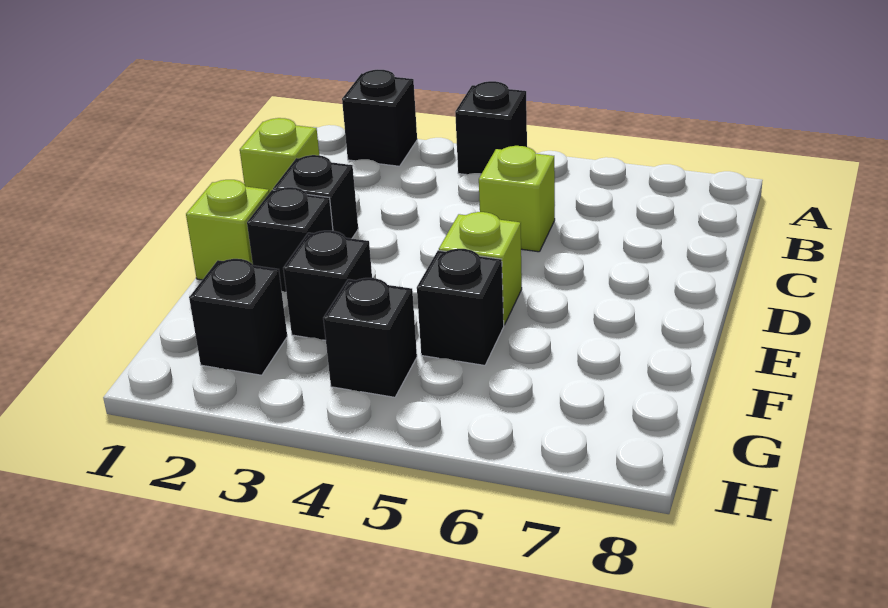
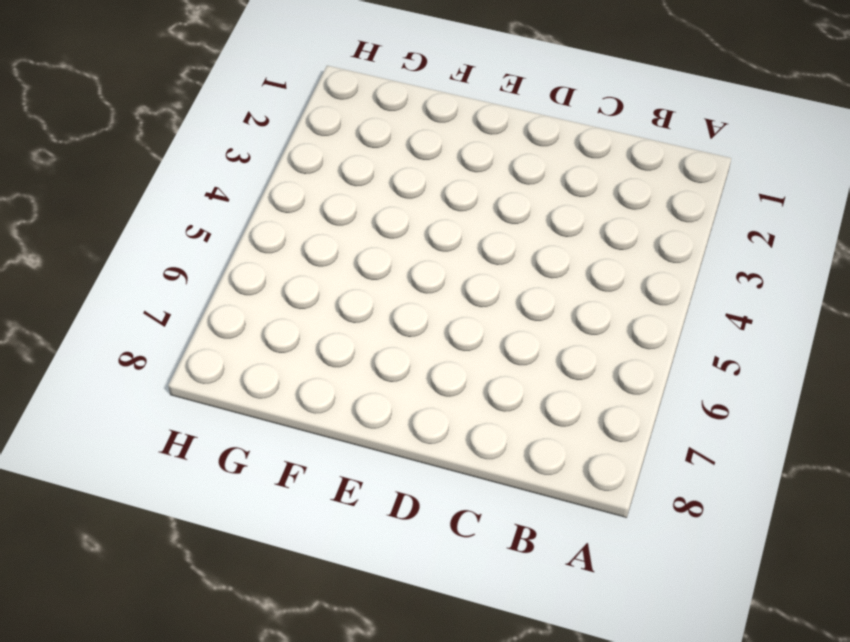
none -> black brick A2 level 1
none -> black brick A4 level 1
none -> lime brick C1 level 1

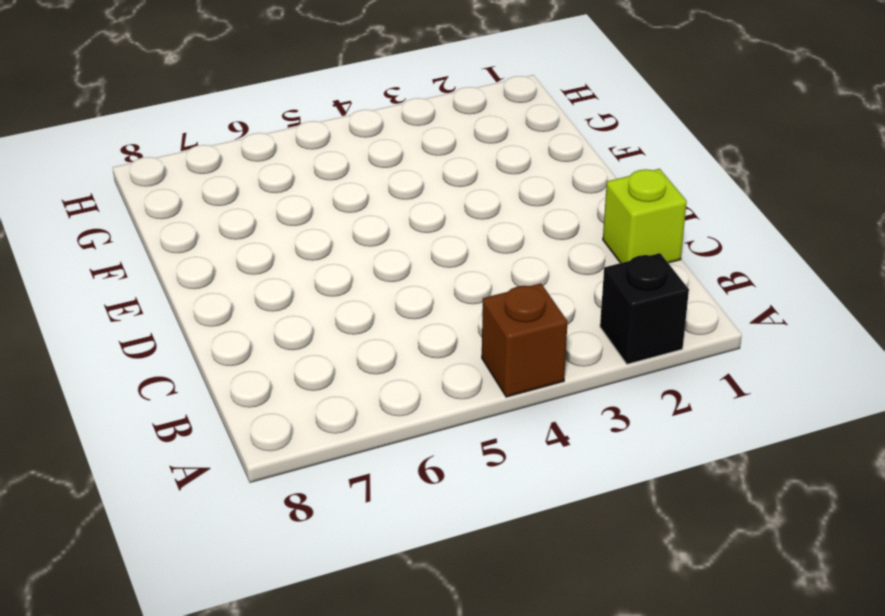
brown brick A4 level 1 -> black brick A4 level 1
none -> lime brick C5 level 1
none -> black brick D2 level 1
none -> lime brick E1 level 1

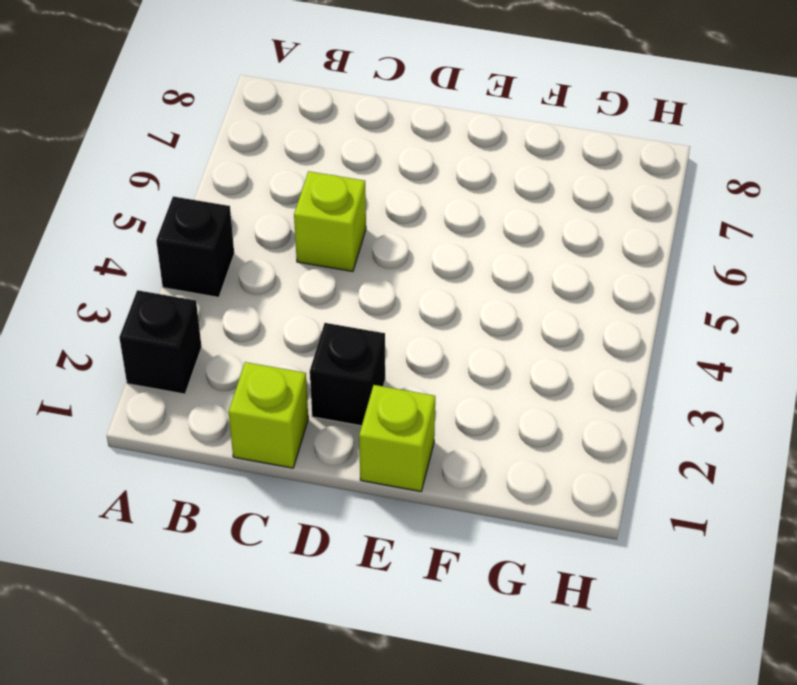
none -> black brick E2 level 1
none -> lime brick E5 level 1
none -> black brick F3 level 1

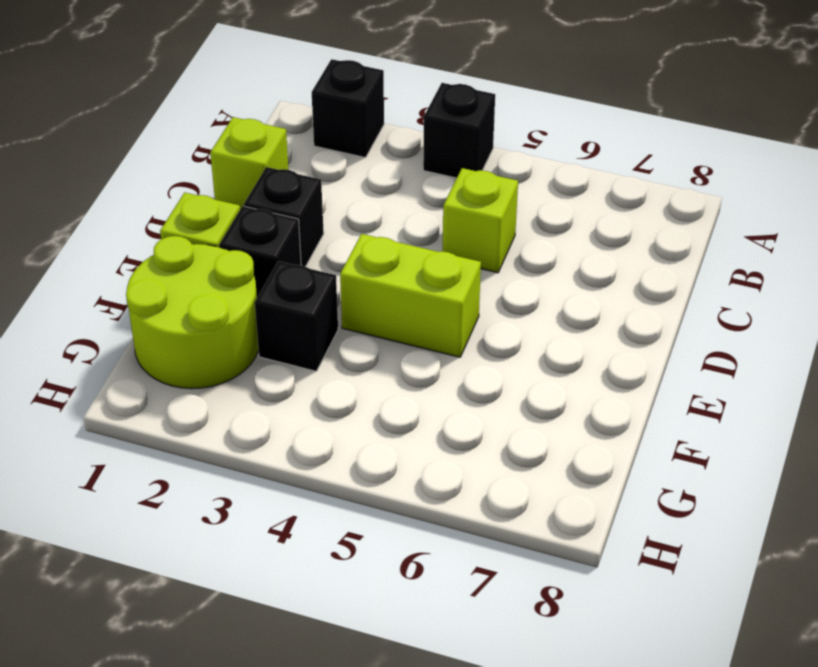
lime brick E4:E5 level 1 -> lime brick E5 level 1
lime round brick F1:G2 level 1 -> black brick G2 level 1
none -> black brick F5 level 1
none -> black brick G4 level 1

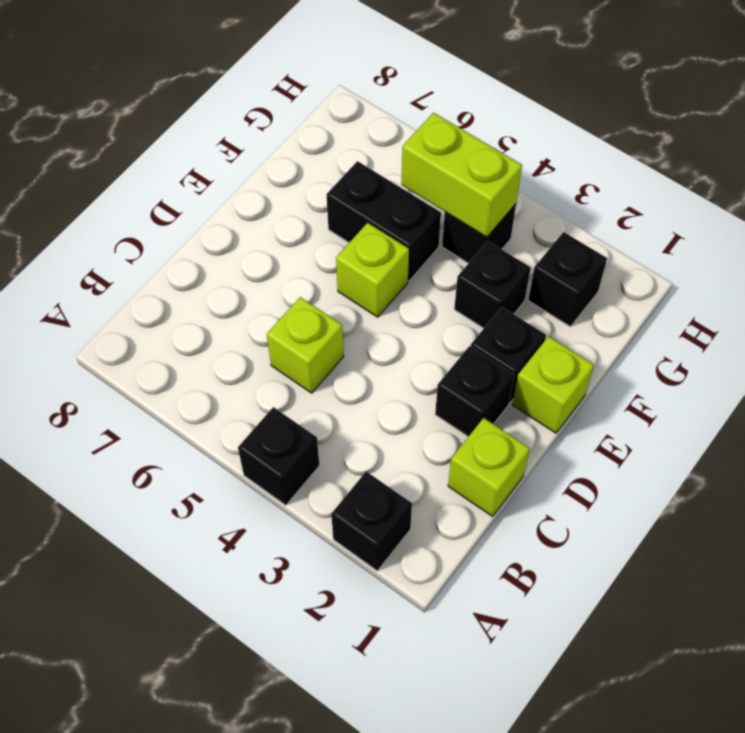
black brick F5:F6 level 1 -> black brick F5 level 1
lime brick G4:G5 level 2 -> none

